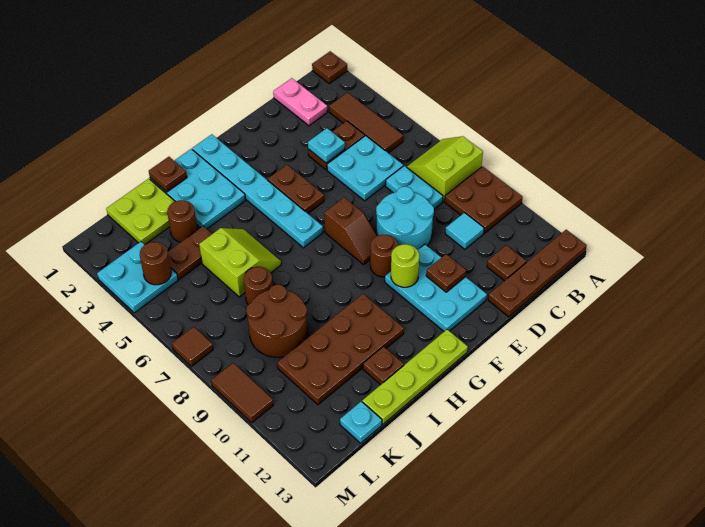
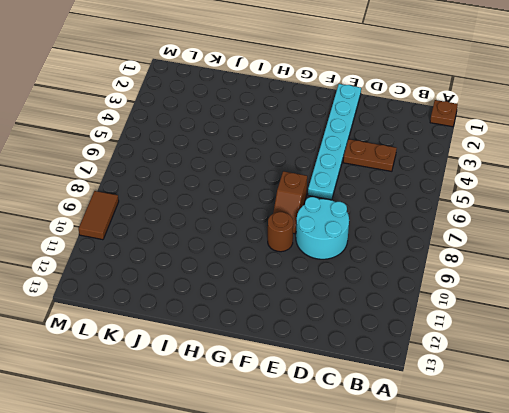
cyan plate E1:E6 level 1 -> cyan plate G1:G6 level 1
none -> lime slope A7:B8 level 1 top 8
none -> brown plate A9:B10 level 1
none -> brown plate A13:D13 level 1
none -> brown tile B3:B5 level 1

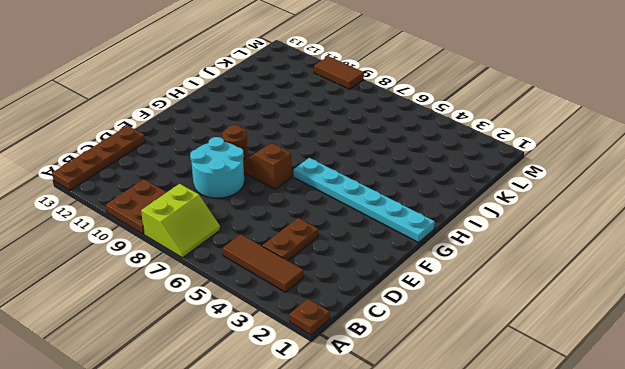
none -> pink plate C1:C2 level 1
none -> cyan plate C5:D6 level 1
none -> cyan plate C7:C8 level 1
none -> cyan tile C10 level 1

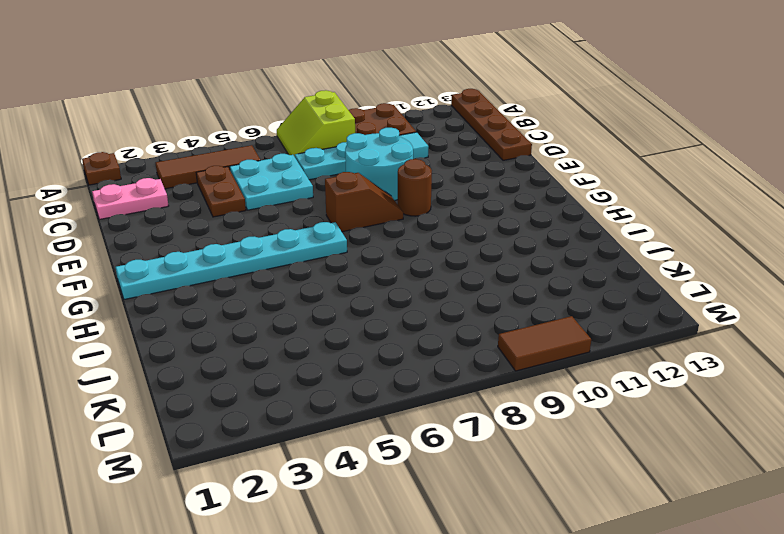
none -> brown plate C12 level 1
none -> cyan plate E10:F12 level 1
none -> brown plate F4:F5 level 1
none -> lime plate G13:J13 level 1

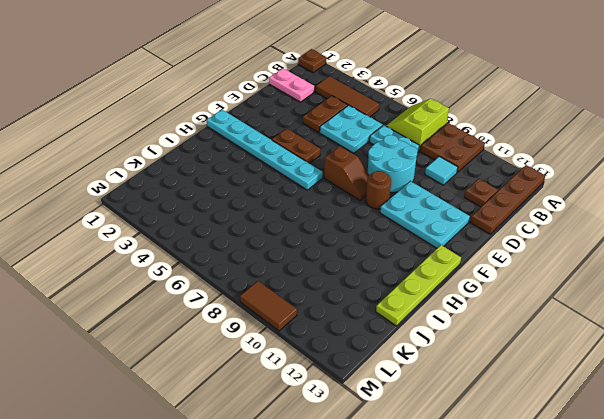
none -> cyan plate H1:I3 level 1
none -> brown plate H10:K11 level 1
none -> lime slope I5:J6 level 1 top J
none -> brown plate I12 level 1

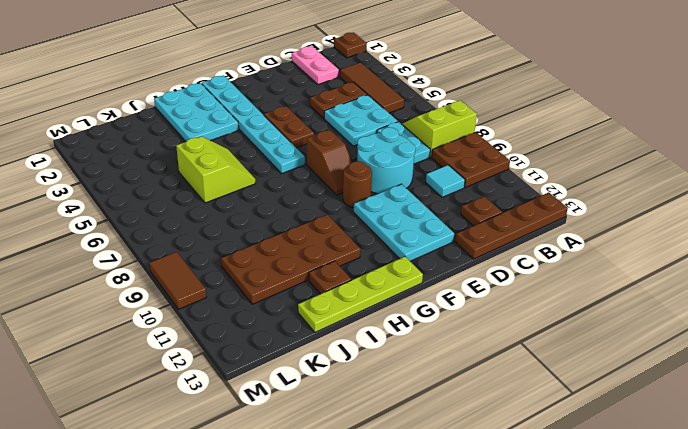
none -> lime plate J1:K2 level 1
none -> brown round brick J3 level 1
none -> brown plate J4:K4 level 1
none -> brown round brick J7 level 1

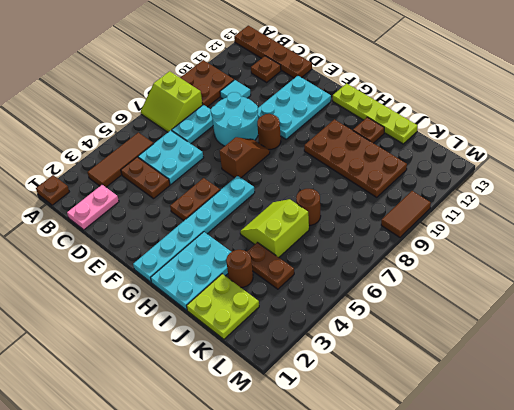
none -> brown round brick J8:K9 level 1
none -> cyan plate K13 level 1
none -> cyan plate L3:M4 level 1
none -> brown tile M7 level 1

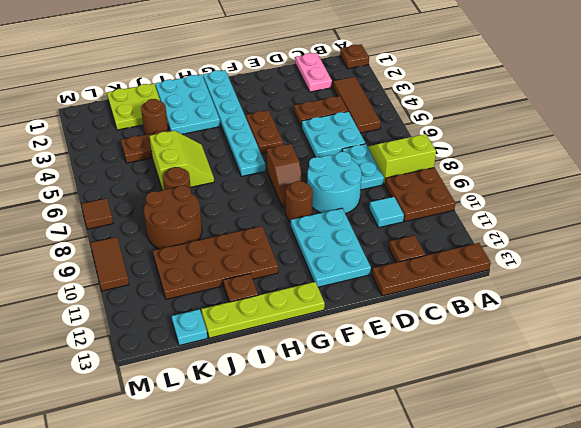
none -> cyan plate L3:M4 level 1
none -> cyan plate D4 level 2
none -> brown plate E11 level 2
none -> lime round brick F10 level 2

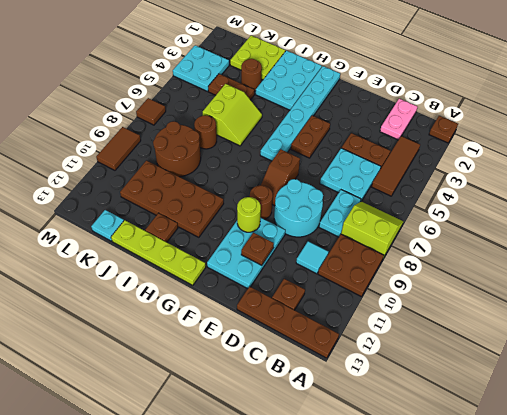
none -> cyan plate D4 level 2
none -> brown plate I1 level 2
none -> brown round brick L4 level 2

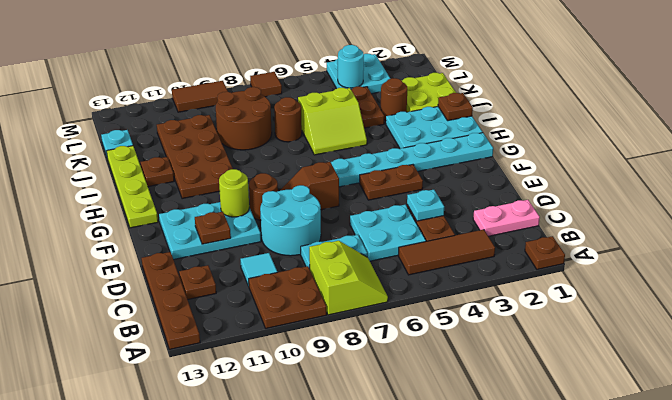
cyan round brick L4 level 2 -> brown round brick L4 level 2

